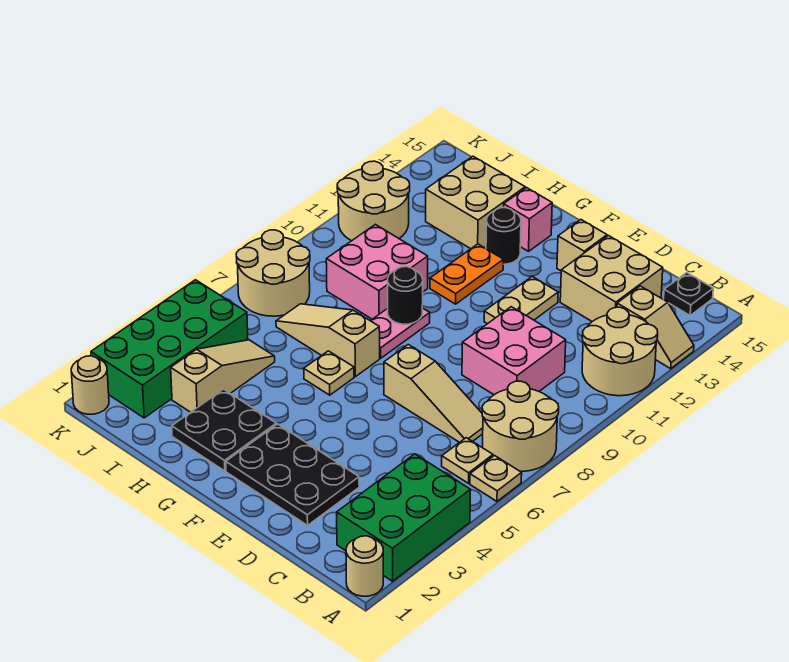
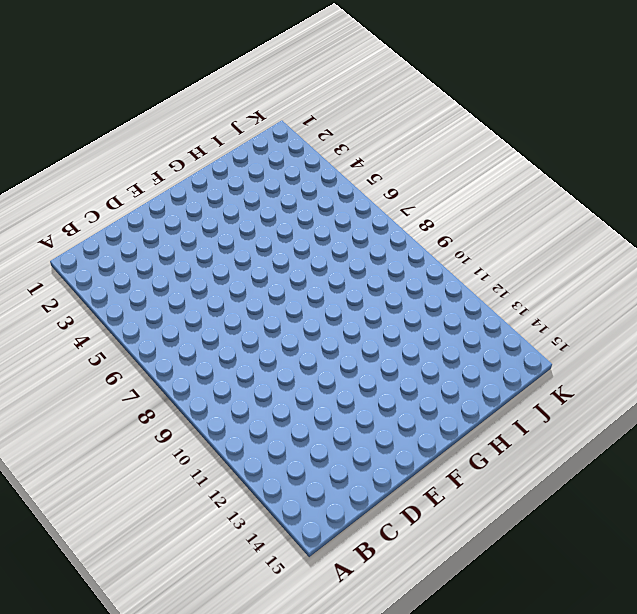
none -> tan round brick A1 level 1
none -> green brick A2:B4 level 1
none -> tan plate A6 level 1

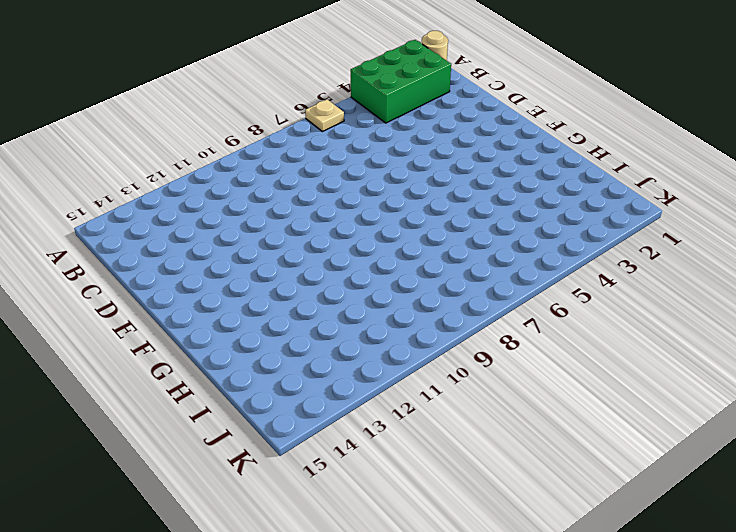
none -> tan round brick A7:B8 level 1
none -> tan round brick A11:B12 level 1
none -> tan slope A13:B13 level 1 top B

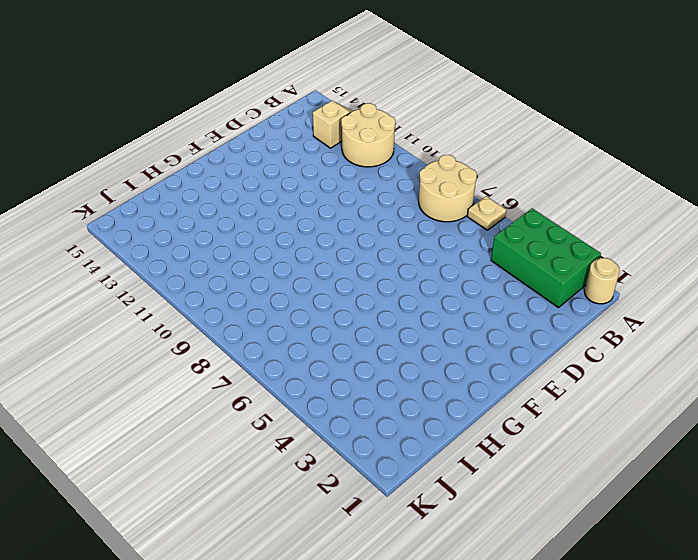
none -> tan plate B6 level 1
none -> black plate B15 level 1
none -> tan slope C7:E7 level 1 top E

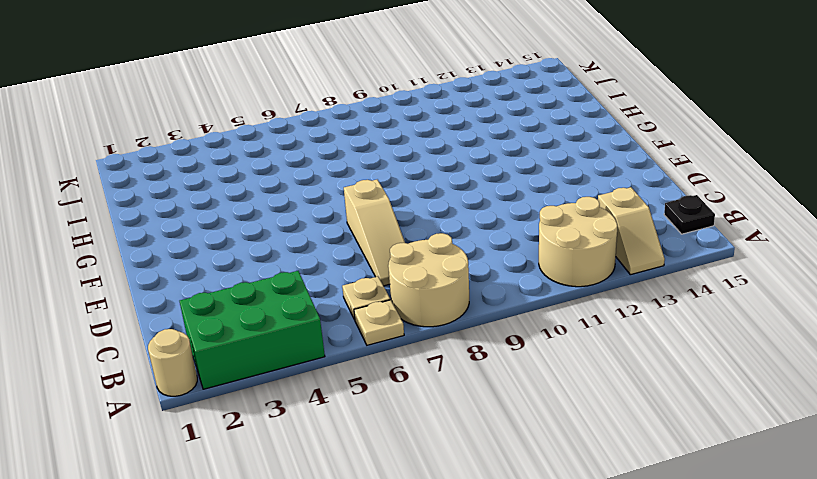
none -> pink brick C9:D10 level 1
none -> tan brick C13:D14 level 1
none -> black plate D2:F3 level 1

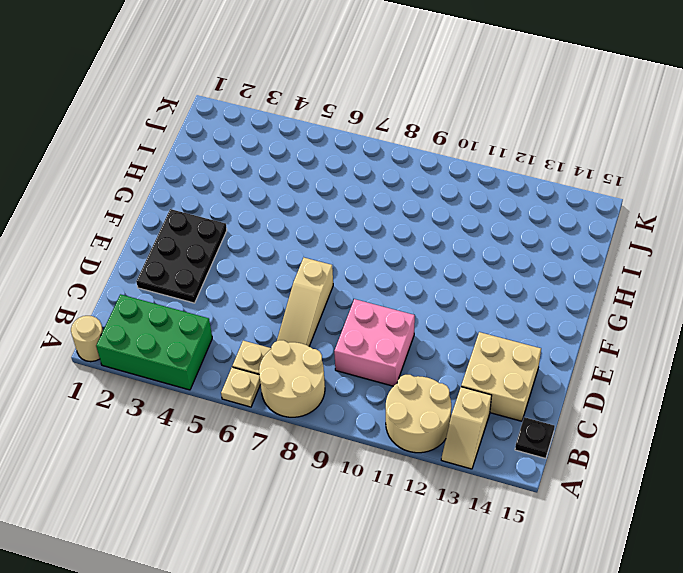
none -> tan plate E11:E12 level 1
none -> tan brick E14 level 1
none -> black plate G2:H3 level 1

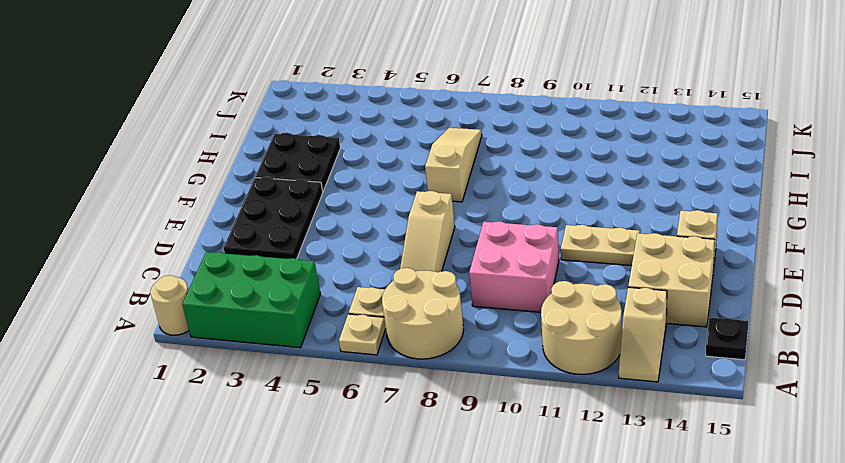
none -> tan plate G6 level 1
none -> pink plate G8:G9 level 1
none -> orange plate G11:G12 level 1

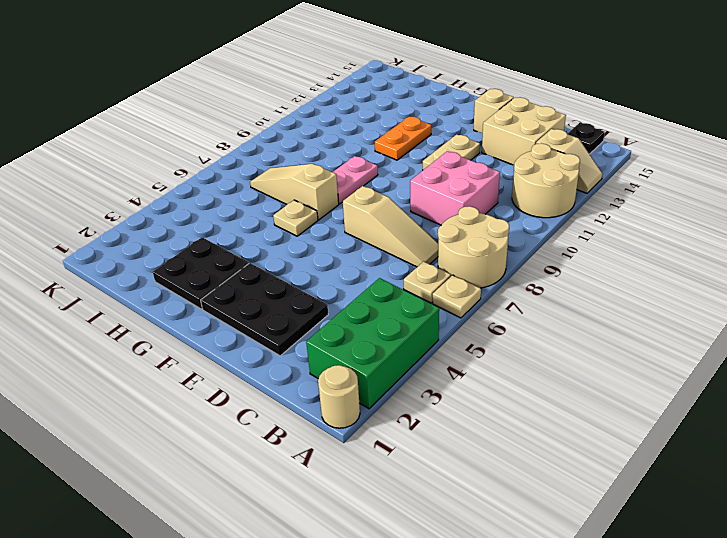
none -> black round brick G13 level 1
none -> pink brick G14 level 1
none -> pink brick H9:I10 level 1

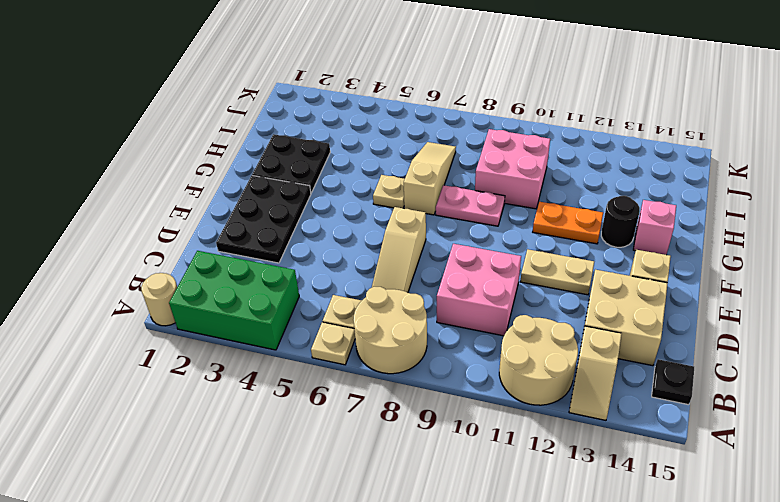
none -> tan brick H13:I14 level 1
none -> tan slope I3:I5 level 1 top 3
none -> green brick J2:K5 level 1

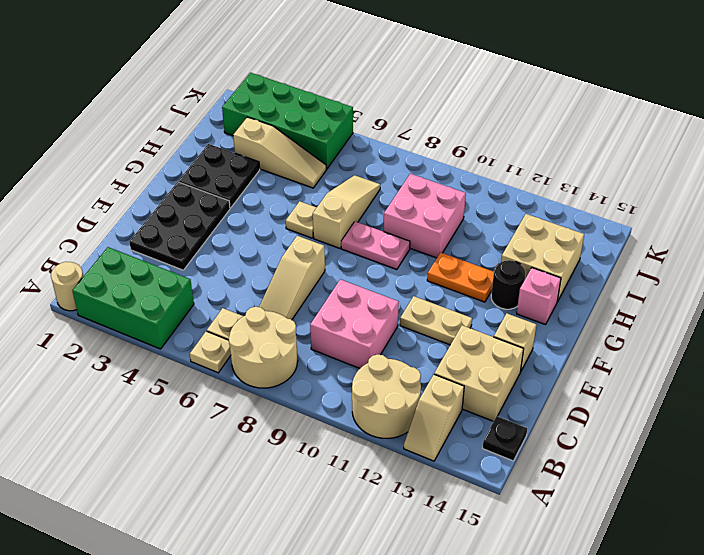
none -> tan round brick J7:K8 level 1
none -> tan round brick J11:K12 level 1
none -> tan round brick K1 level 1

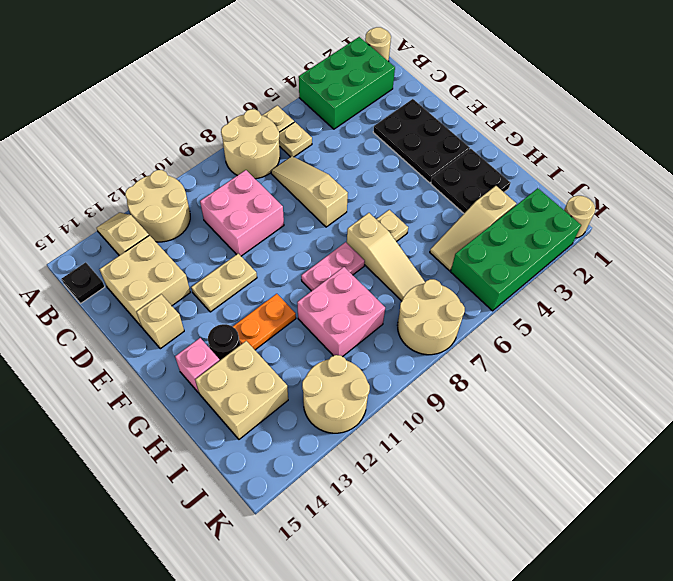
none -> black round brick G9 level 2

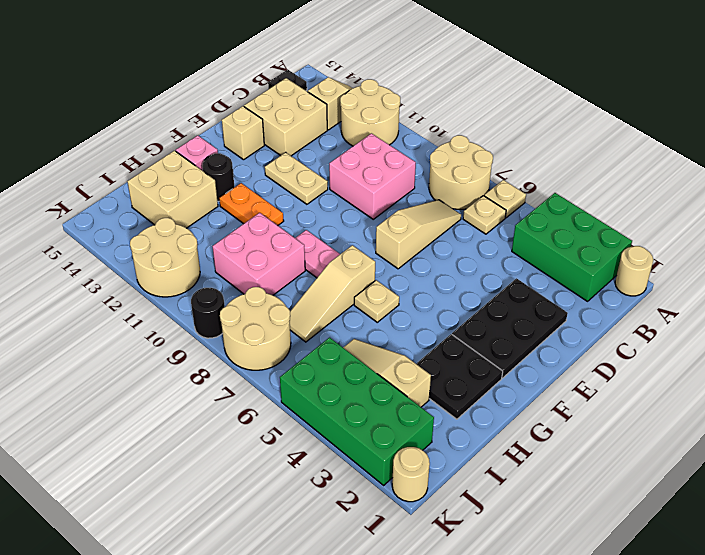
black round brick K9 level 1 -> black round brick G9 level 2

